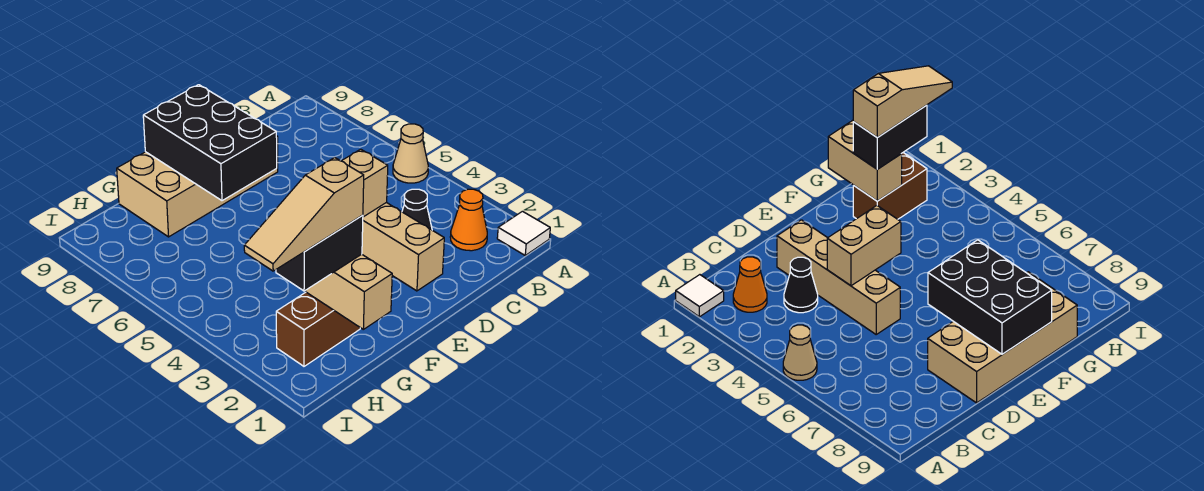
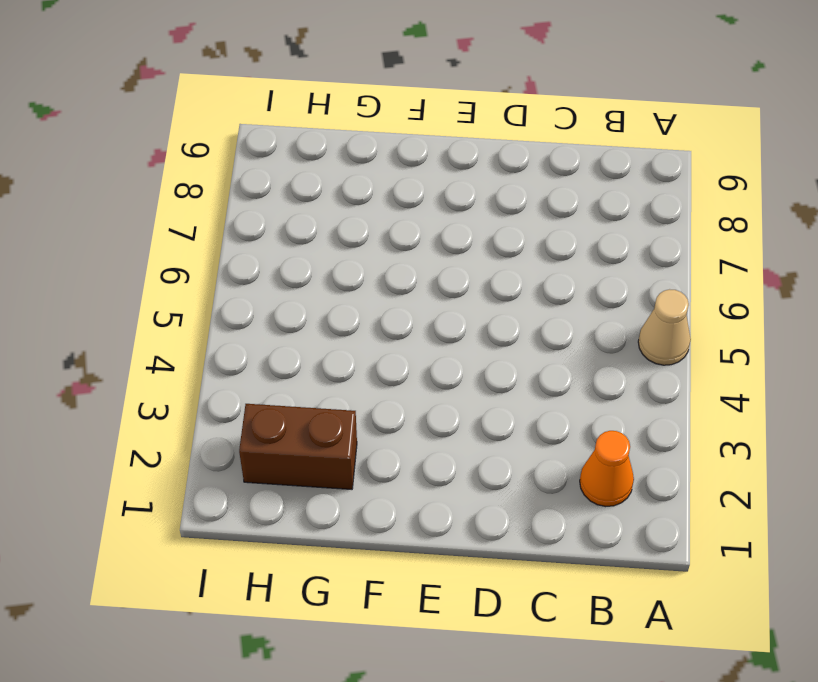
none -> white tile A1 level 1
none -> black cone C3 level 1
none -> tan brick D2:D5 level 1

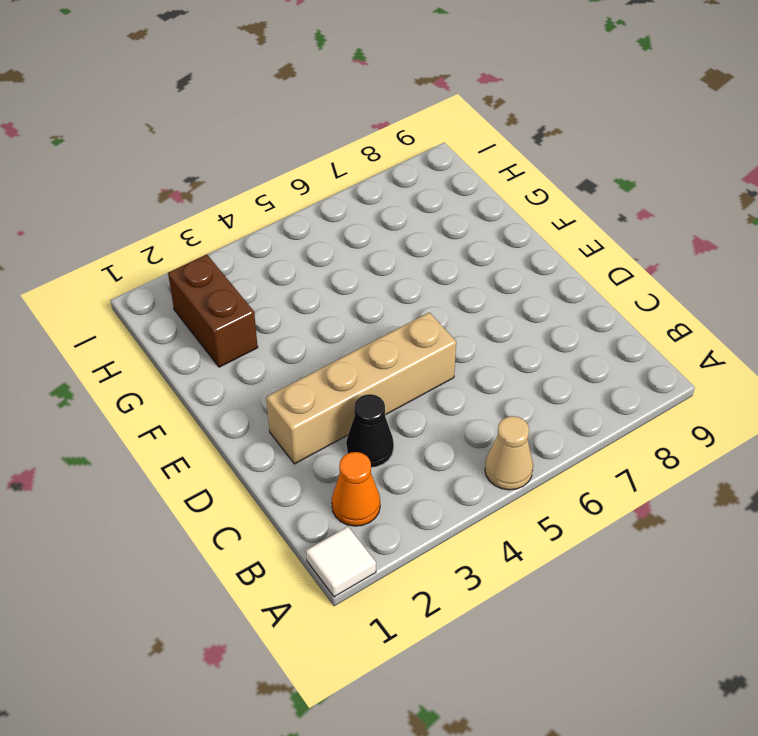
none -> tan brick D8:G9 level 1
none -> tan brick D4:E4 level 2
none -> black brick E7:F9 level 2

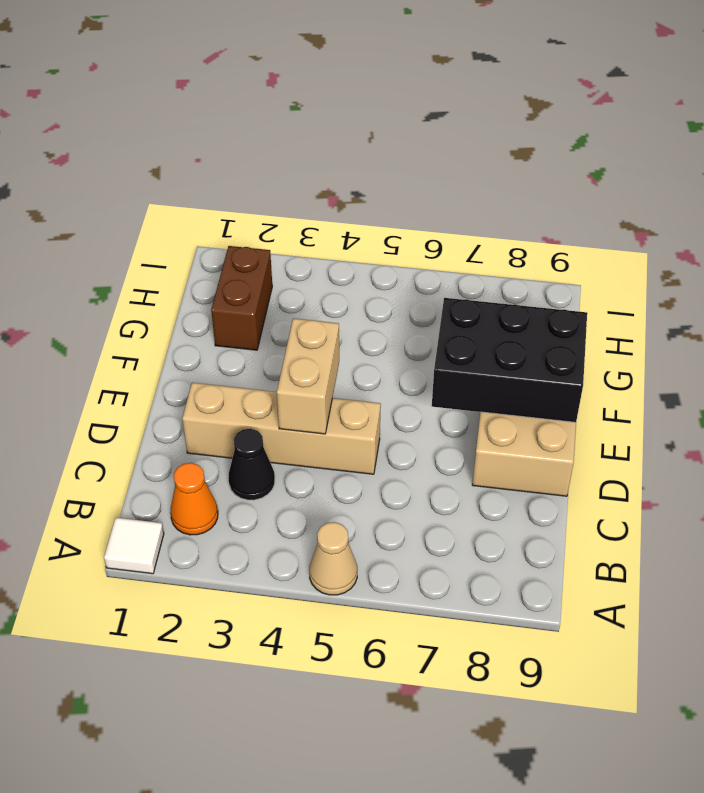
none -> tan brick G1:G2 level 2
none -> black brick G2:H2 level 3
none -> tan slope G2:I2 level 4 top G

